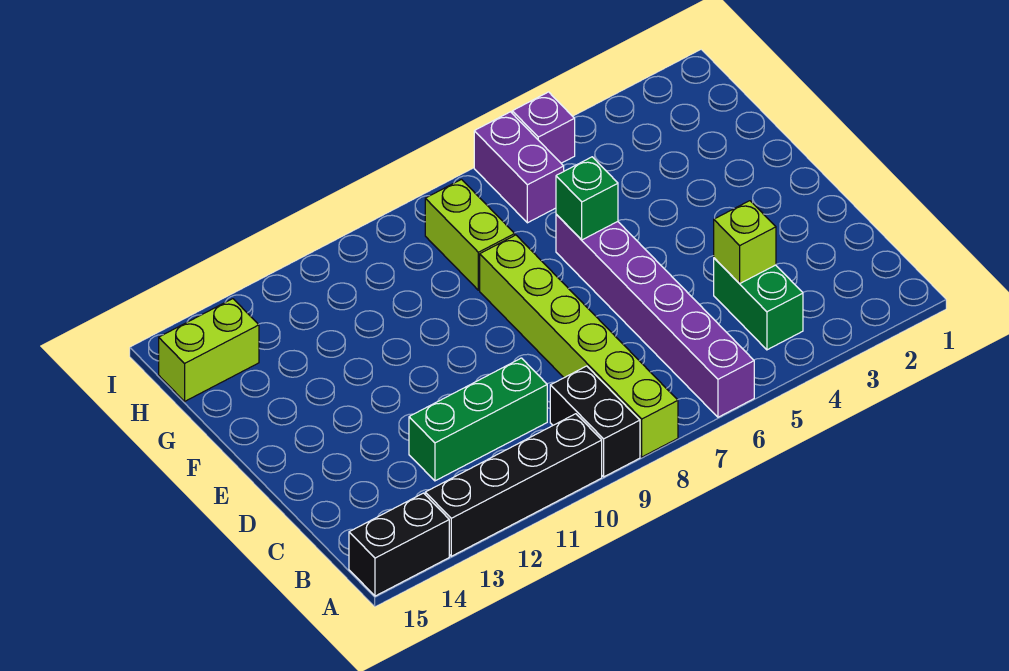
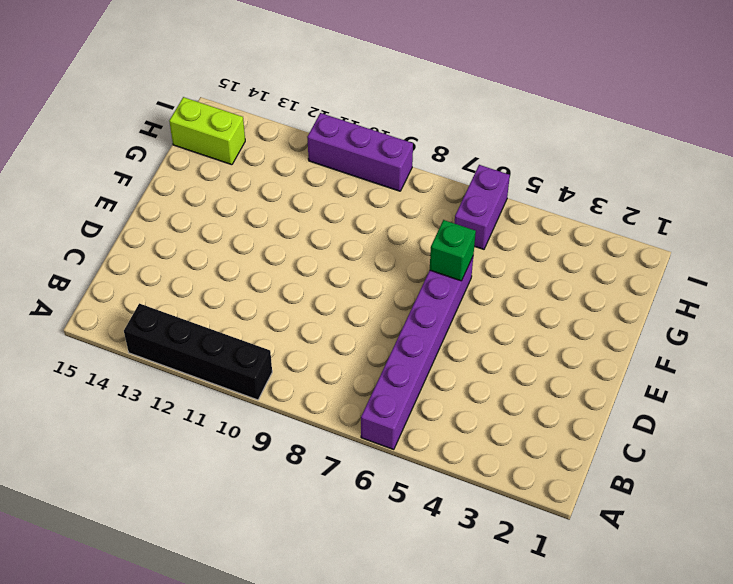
purple brick I9:I11 level 1 -> none
none -> lime brick A8:F8 level 1
none -> black brick A9:B9 level 1
none -> black brick A14:A15 level 1

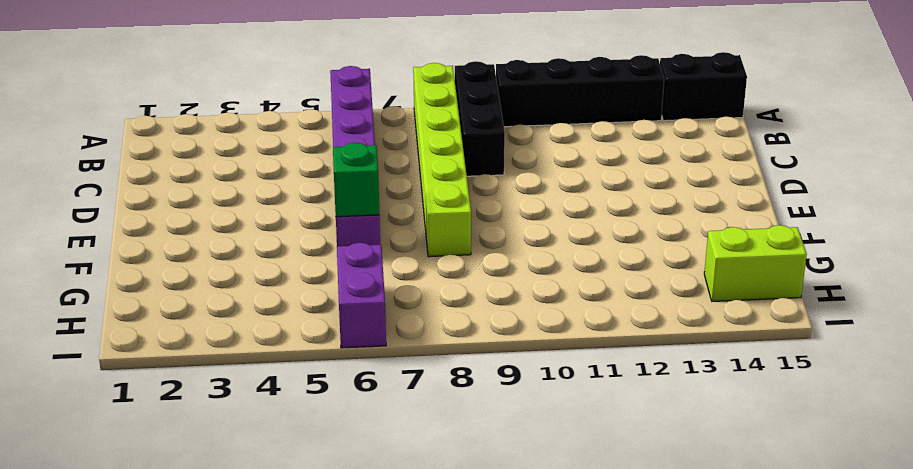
black brick A9:C9 level 1 -> black brick A9:B9 level 1
none -> green brick B4:C4 level 1
none -> green brick C10:C12 level 1
none -> lime brick G8:H8 level 1

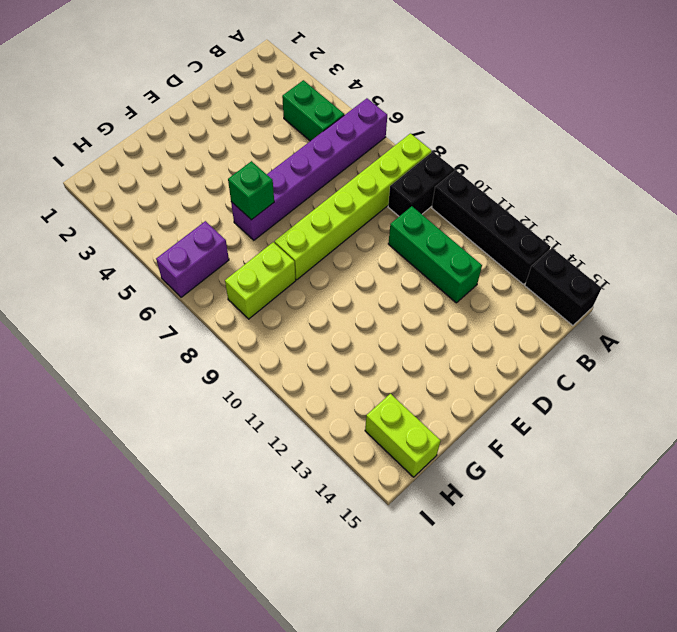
green brick B4:B5 level 1 -> green brick B4:C4 level 1
none -> purple brick I5 level 1
none -> lime brick C4 level 2

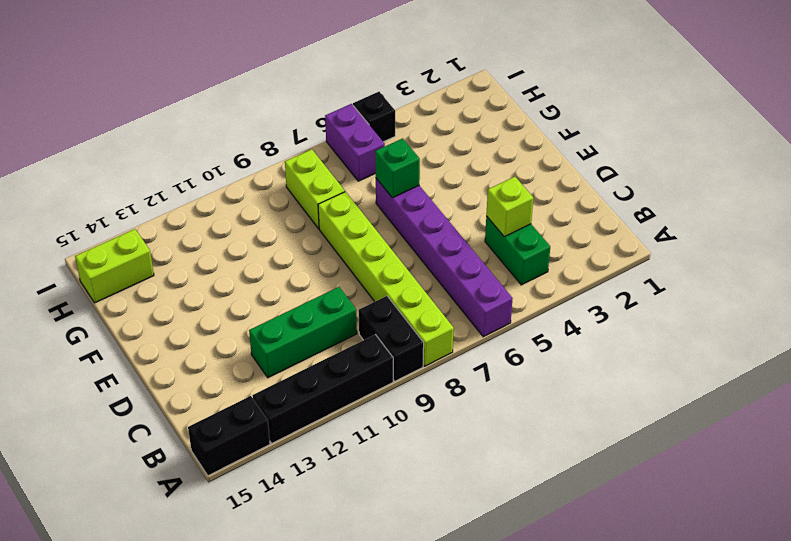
black brick I5 level 1 -> purple brick I5 level 1

